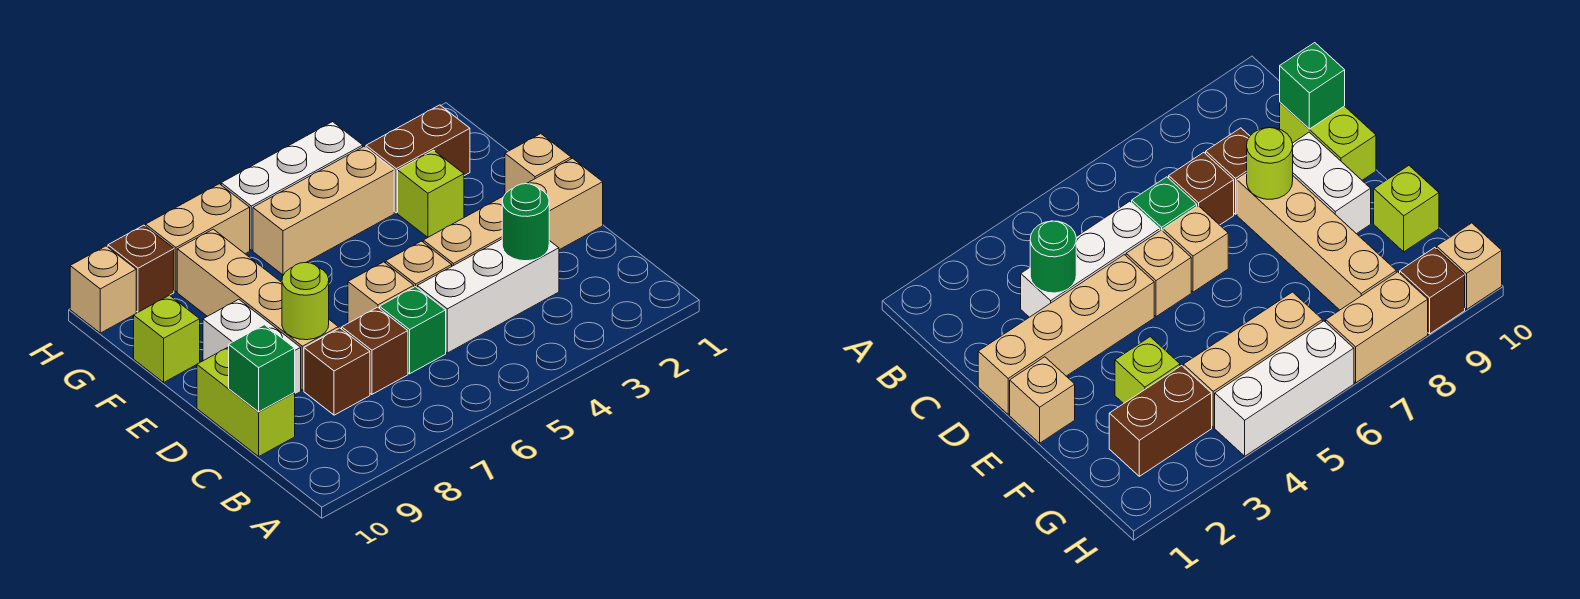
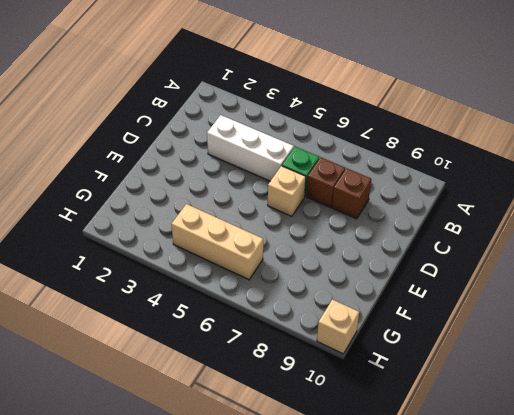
none -> lime brick C10:D10 level 1
none -> tan brick D1:D4 level 1
none -> tan brick D5 level 1

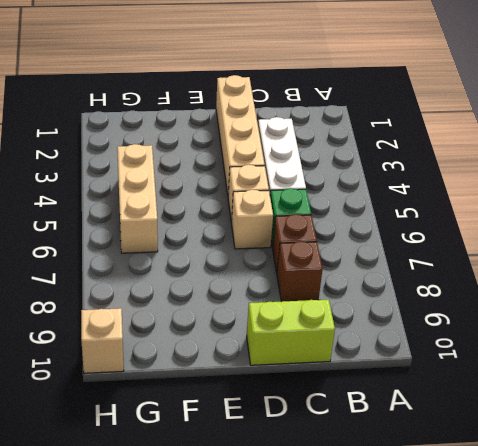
none -> tan brick D8:G8 level 1
none -> white brick D9:E9 level 1
none -> tan brick E1 level 1

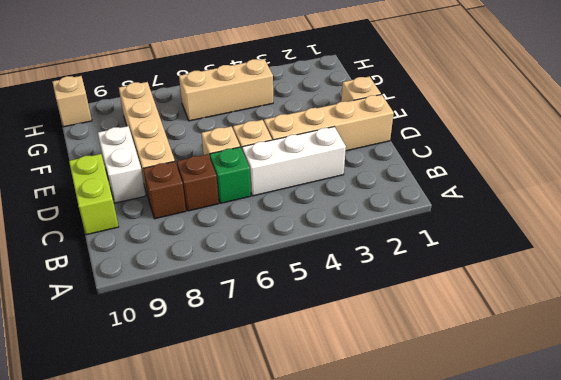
none -> lime brick F3 level 1
none -> lime brick F10 level 1
none -> brown brick G2:G3 level 1

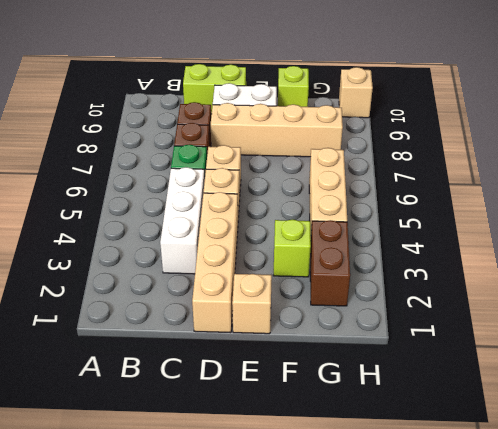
none -> white brick H4:H6 level 1
none -> tan brick H7:H8 level 1
none -> brown brick H9 level 1

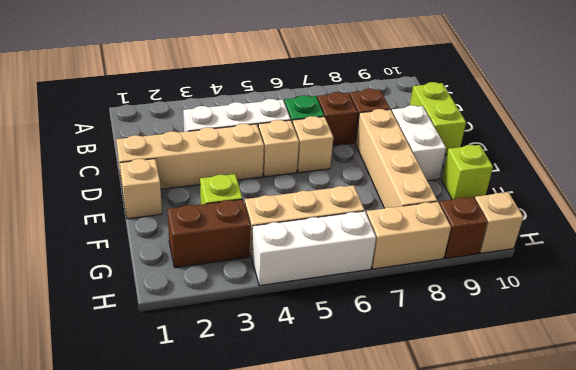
none -> green round brick C3 level 2
none -> green brick C10 level 2
none -> lime round brick D8 level 2

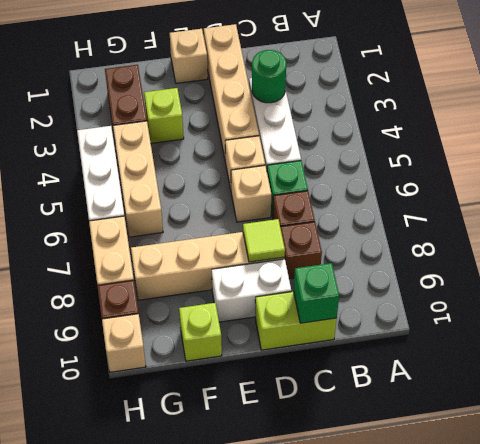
lime tile D8 level 2 -> lime round brick D8 level 2

